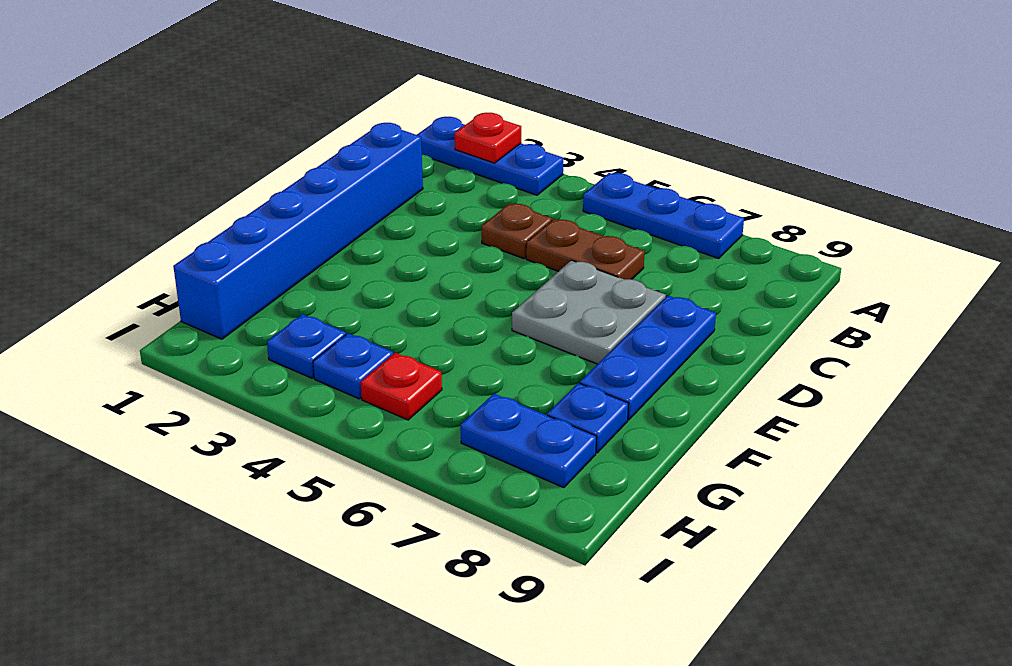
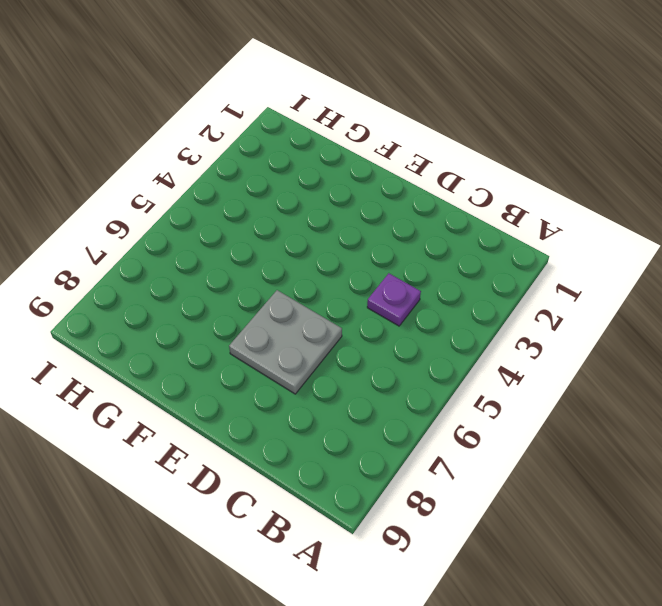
purple plate C4 level 1 -> brown plate C4 level 1
none -> blue plate A1:A3 level 1
none -> blue plate A5:A7 level 1
none -> blue brick C1:H1 level 1

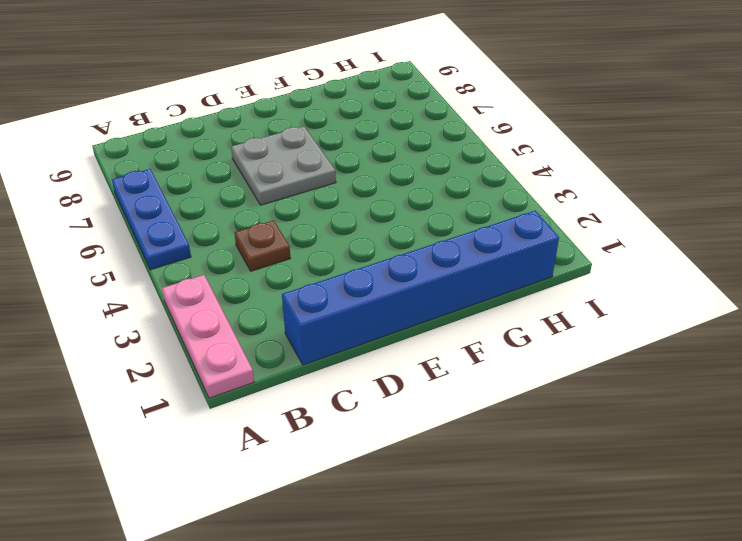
pink plate A1:A3 level 1 -> blue plate A1:A3 level 1
none -> brown plate C5:C6 level 1
none -> blue plate D8:F8 level 1
none -> blue plate G8 level 1

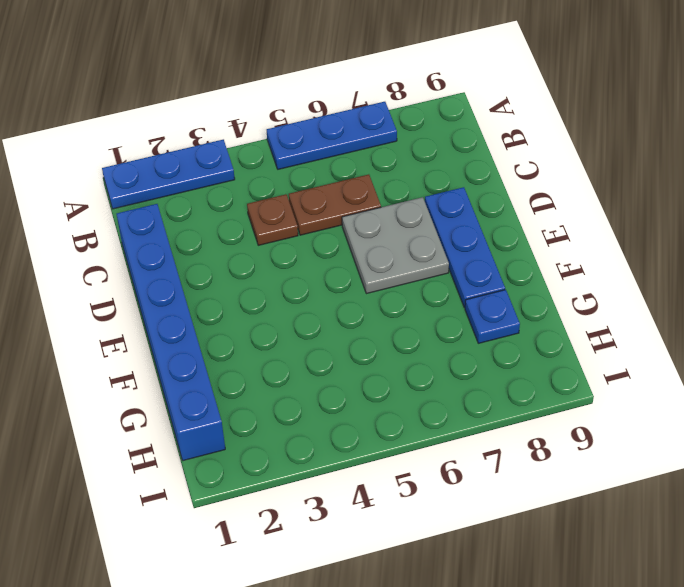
none -> blue plate H3 level 1
none -> blue plate H4 level 1
none -> red plate H5 level 1

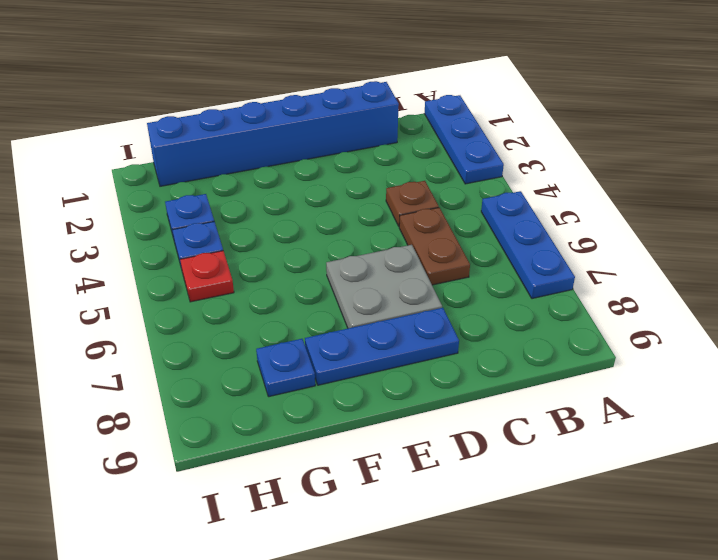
none -> blue plate H7:H8 level 1
none -> red plate A2 level 2

